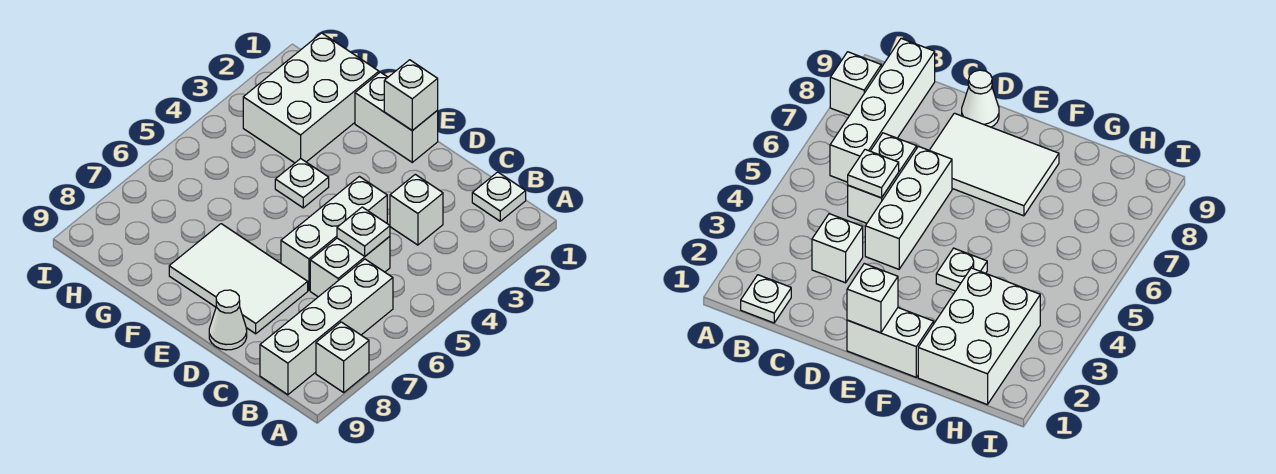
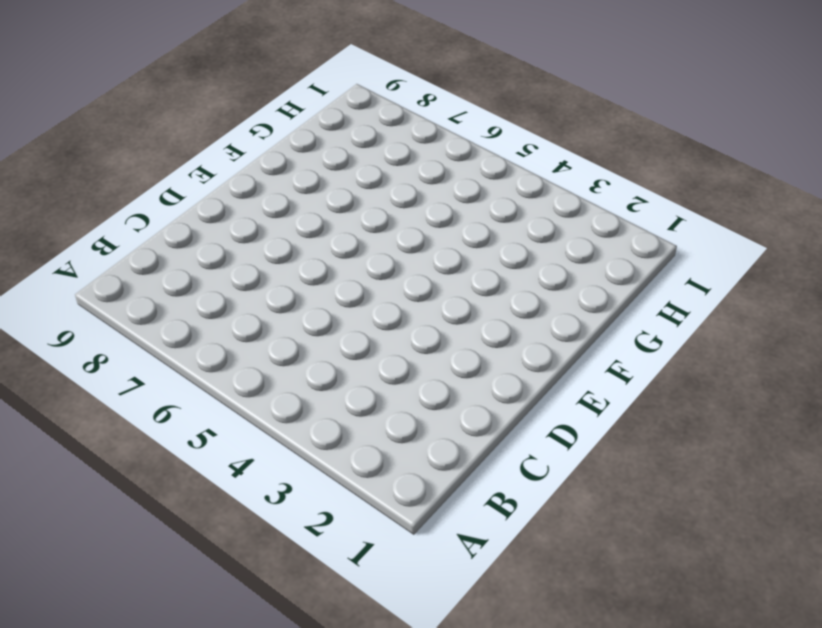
none -> white brick A8 level 1
none -> white plate B1 level 1
none -> white brick B6:B9 level 1

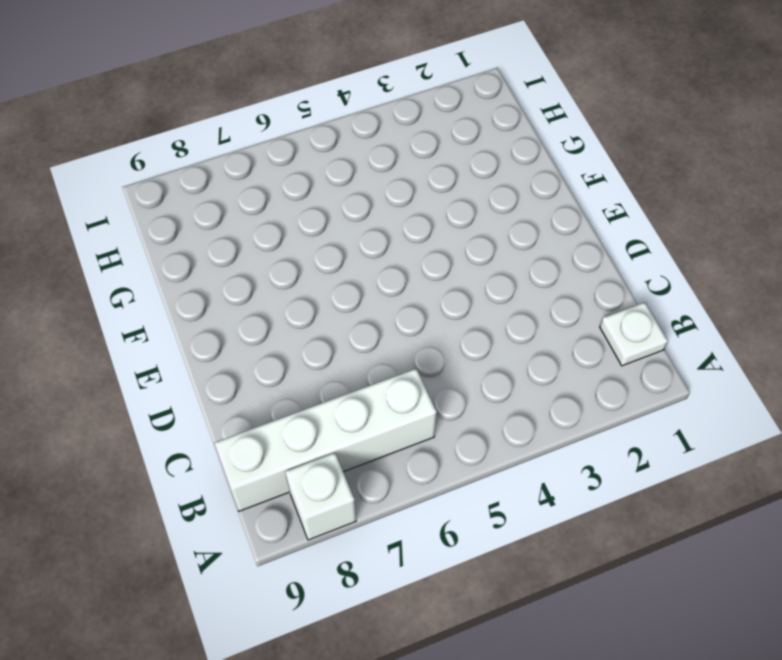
none -> white brick C3 level 1
none -> white brick C5:C6 level 1
none -> white brick D4:D6 level 1

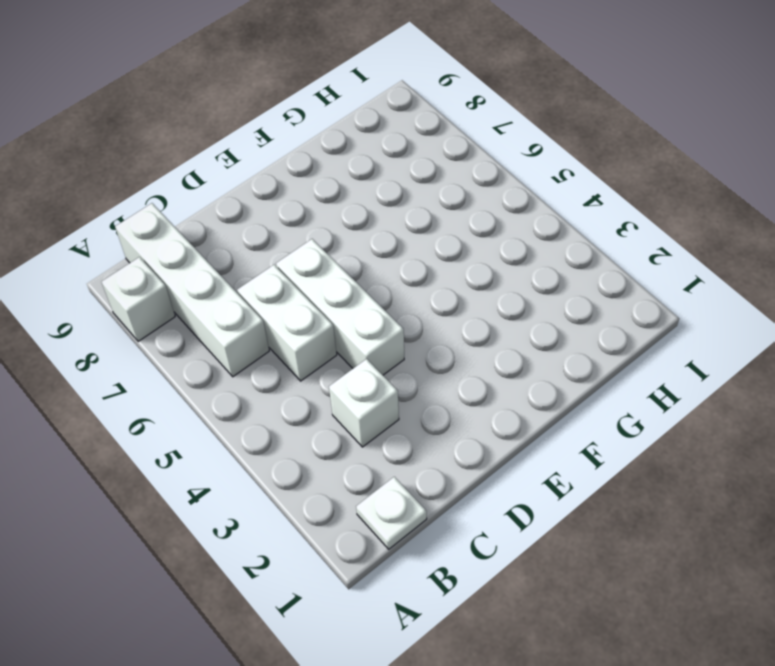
none -> white tile D7:F8 level 1
none -> white cone D9 level 1
none -> white brick E1:F1 level 1

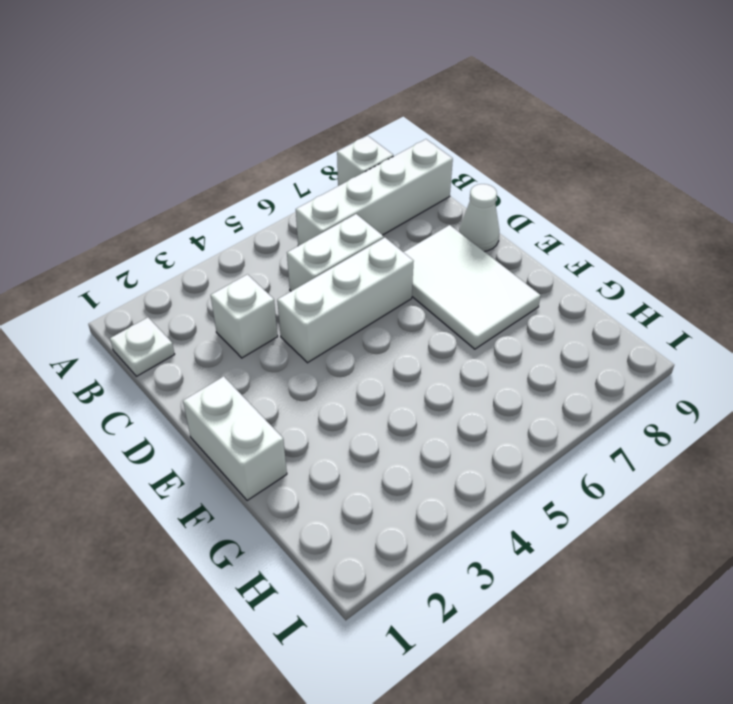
none -> white plate F4 level 1
none -> white brick G1:H3 level 1
none -> white plate C5 level 2

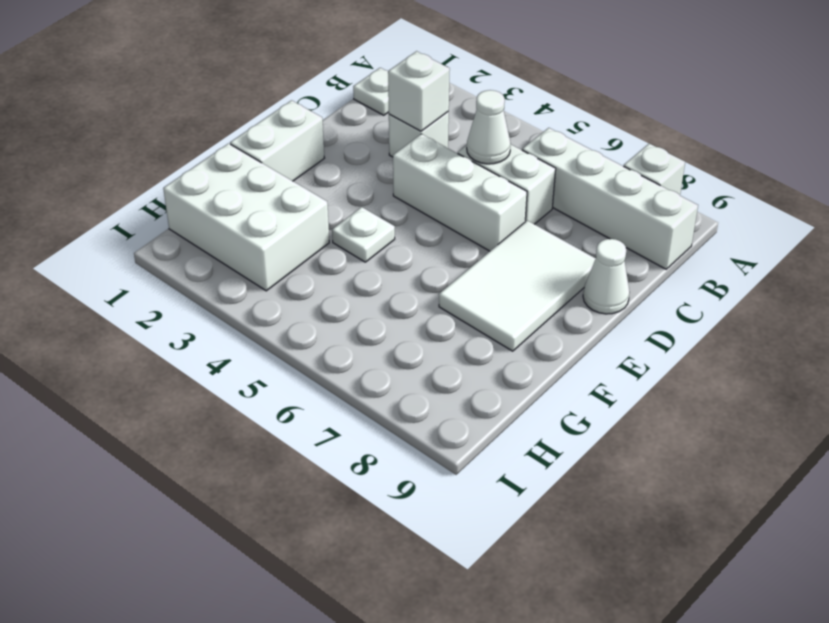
white brick C3 level 2 -> white brick E1 level 2
white cone C5 level 2 -> white plate C5 level 2

